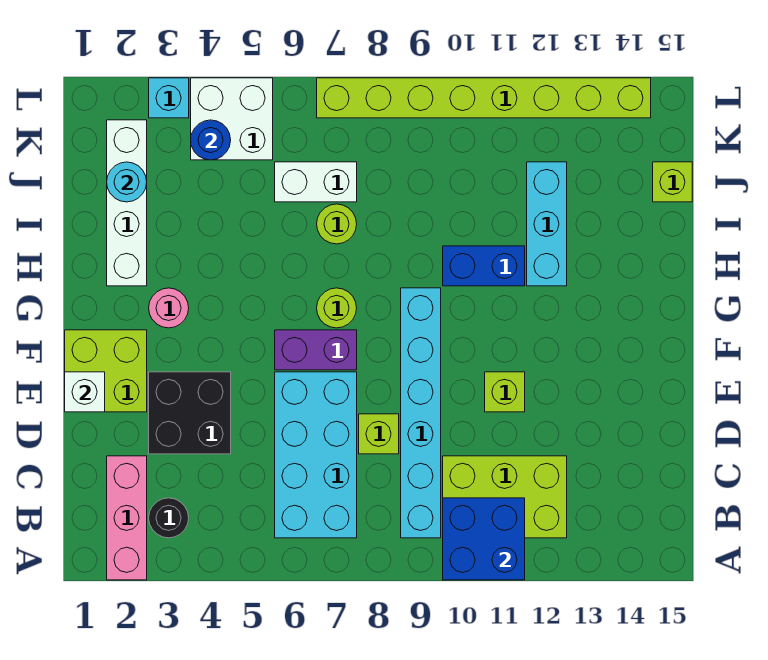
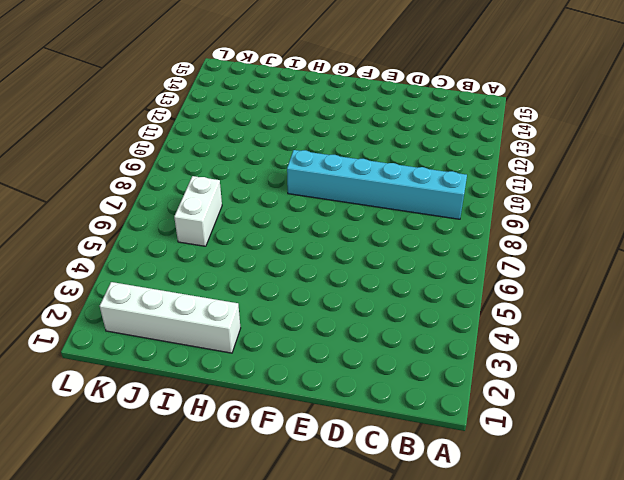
none -> pink brick A2:C2 level 1
none -> black round brick B3 level 1
none -> cyan brick B6:E7 level 1

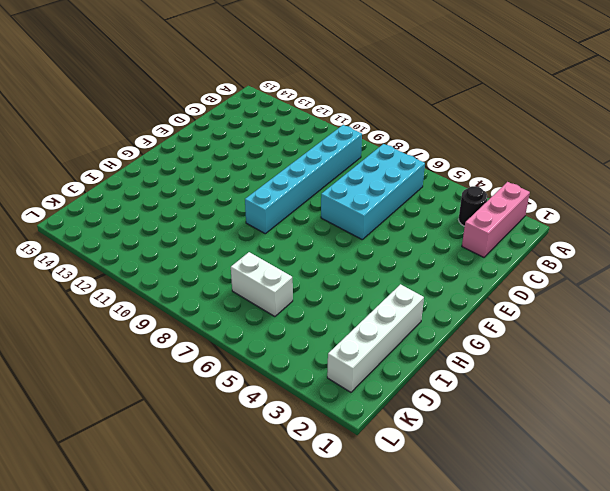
none -> lime brick B10:C12 level 1
none -> black brick D3:E4 level 1
none -> lime brick D8 level 1

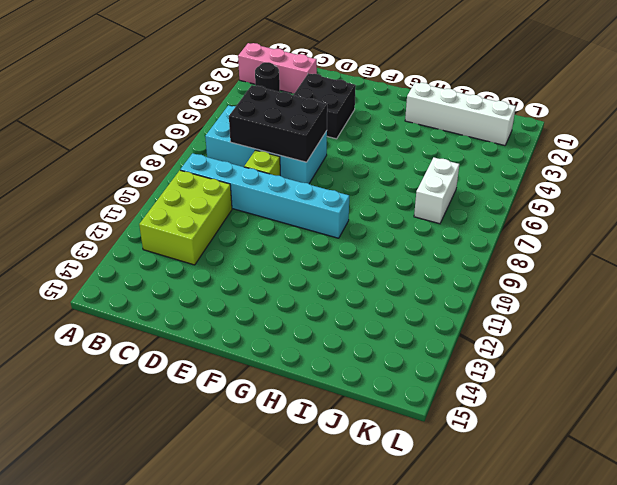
black brick C6:E7 level 2 -> none
none -> lime brick E1:F2 level 1
none -> lime brick E11 level 1
none -> purple brick F6:F7 level 1

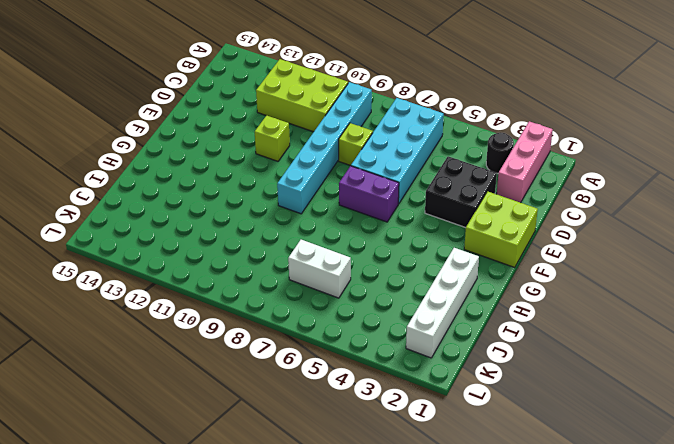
none -> pink round brick G3 level 1
none -> lime round brick G7 level 1
none -> blue brick H10:H11 level 1

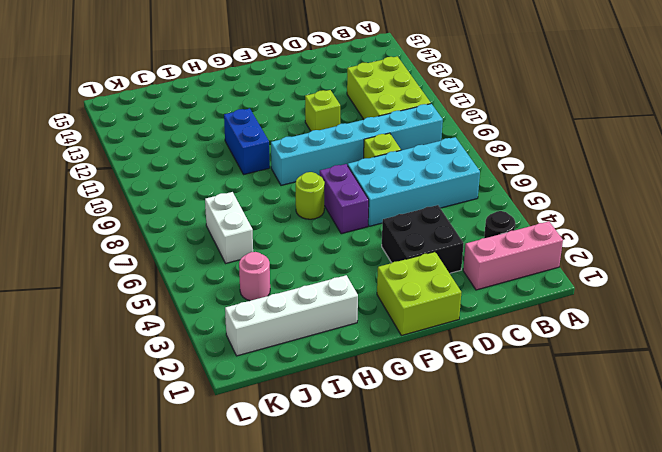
pink round brick J4 level 1 -> pink round brick G3 level 1
none -> cyan brick H12:J12 level 1
none -> lime round brick I7 level 1
none -> lime brick J15 level 1

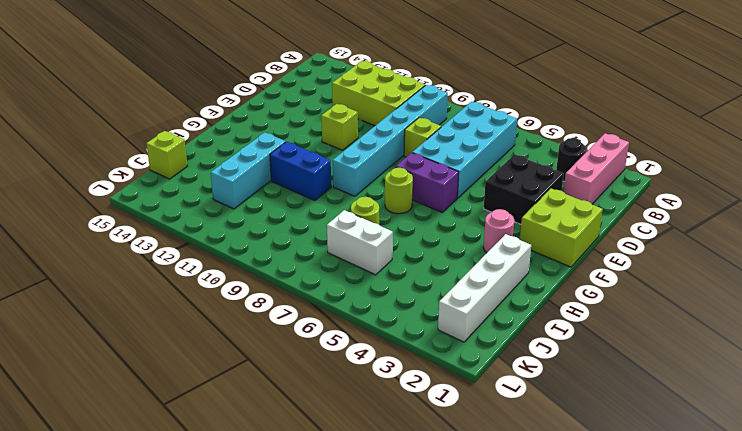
none -> white brick K4:L5 level 1
none -> cyan brick L3 level 1
none -> lime brick L7:L14 level 1

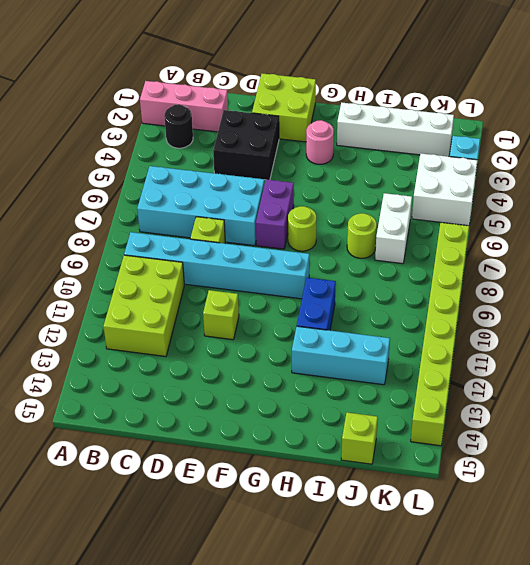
none -> blue brick A10:B11 level 2
none -> white brick E1 level 2
none -> cyan round brick J2 level 2

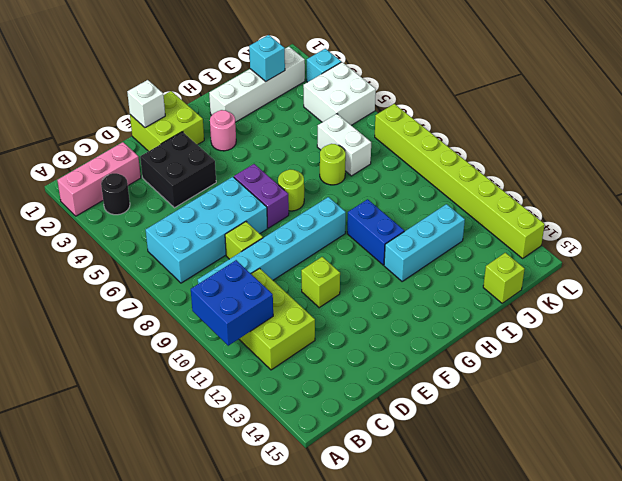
cyan brick J2 level 2 -> cyan round brick J2 level 2
none -> blue round brick K4 level 2

